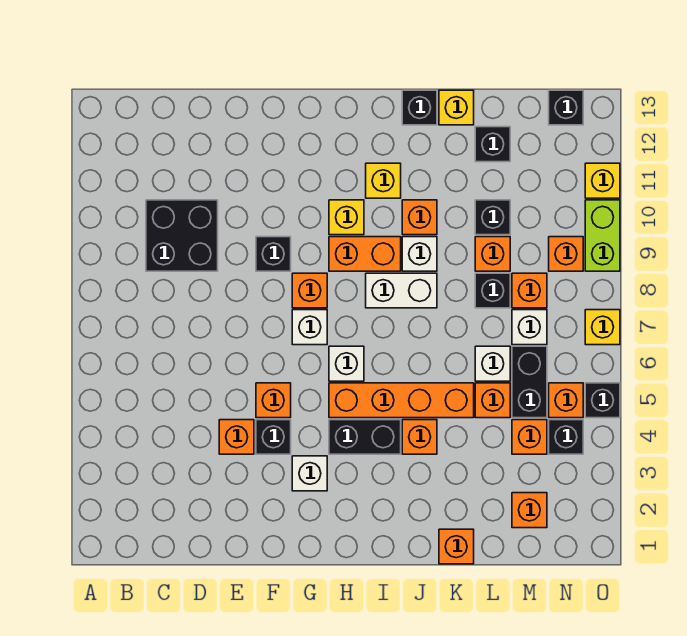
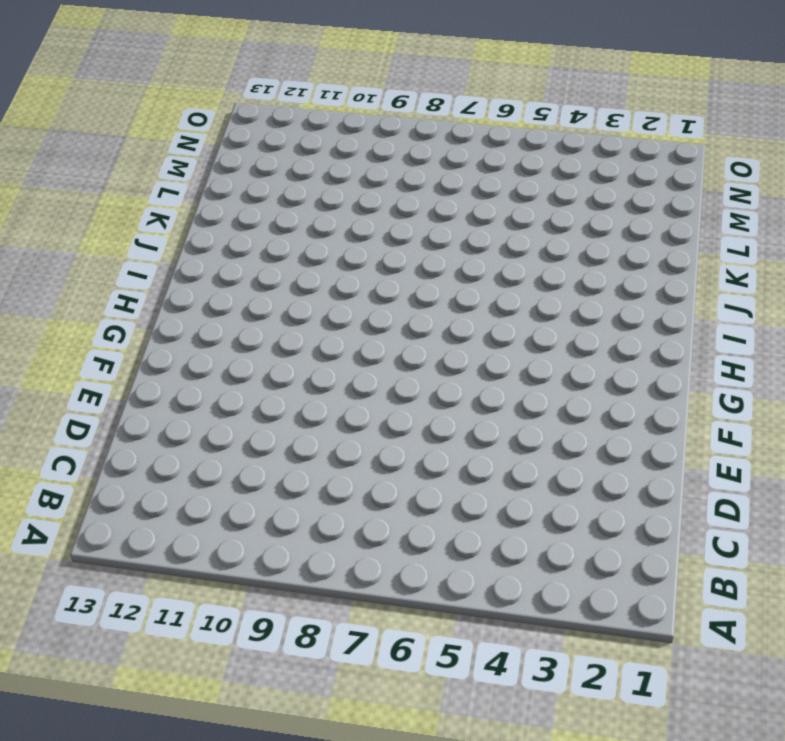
none -> black brick C9:D10 level 1
none -> orange brick E4 level 1
none -> black brick F4 level 1
none -> orange brick F5 level 1

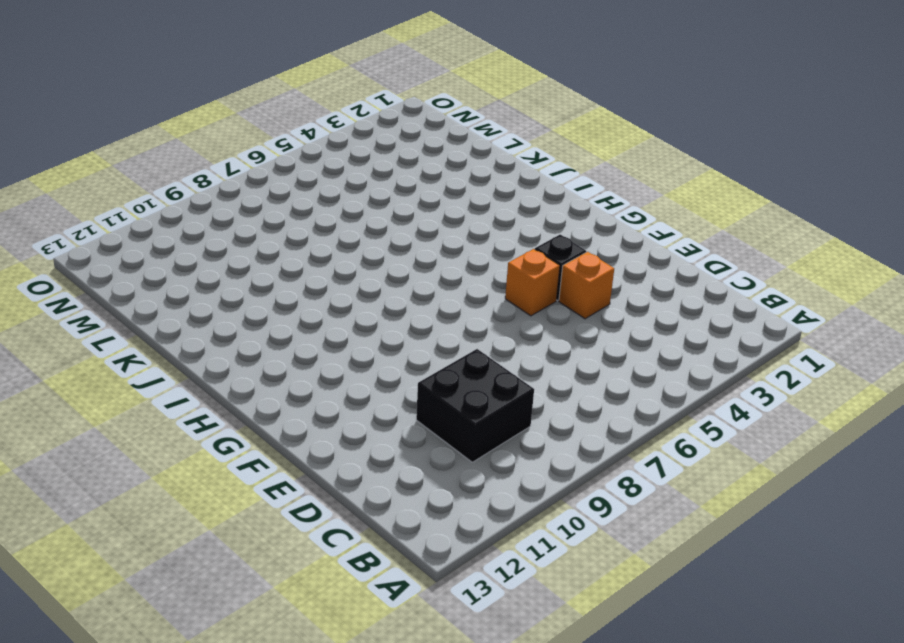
none -> black brick F9 level 1
none -> white brick G3 level 1
none -> white brick G7 level 1
none -> orange brick G8 level 1

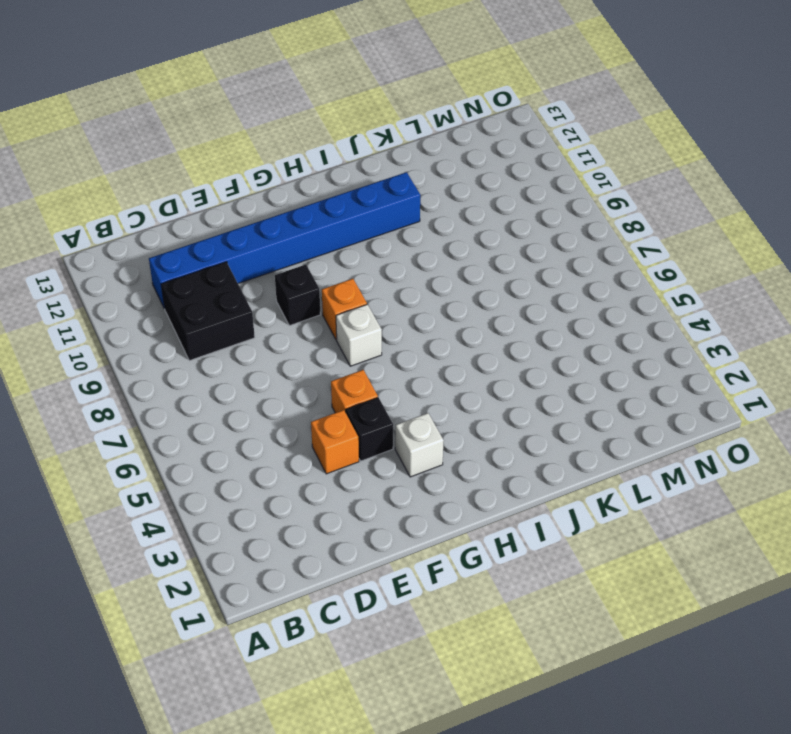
blue brick C11:J11 level 1 -> yellow brick I11 level 1
none -> black brick H4:I4 level 1
none -> orange brick H5:K5 level 1
none -> white brick H6 level 1
none -> orange brick H9:I9 level 1

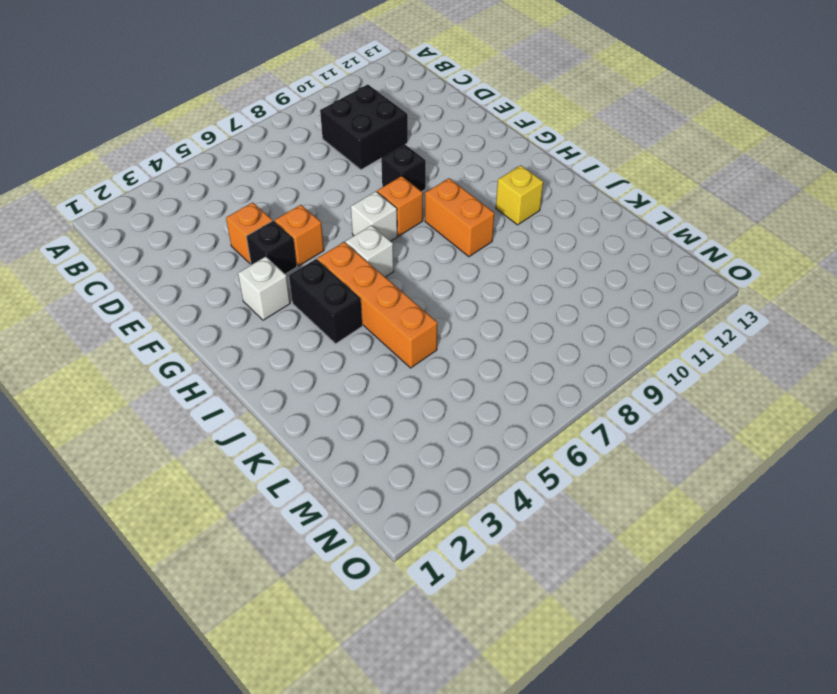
none -> yellow brick H10 level 1
none -> white brick I8:J8 level 1
none -> orange brick J4 level 1
none -> white brick J9 level 1

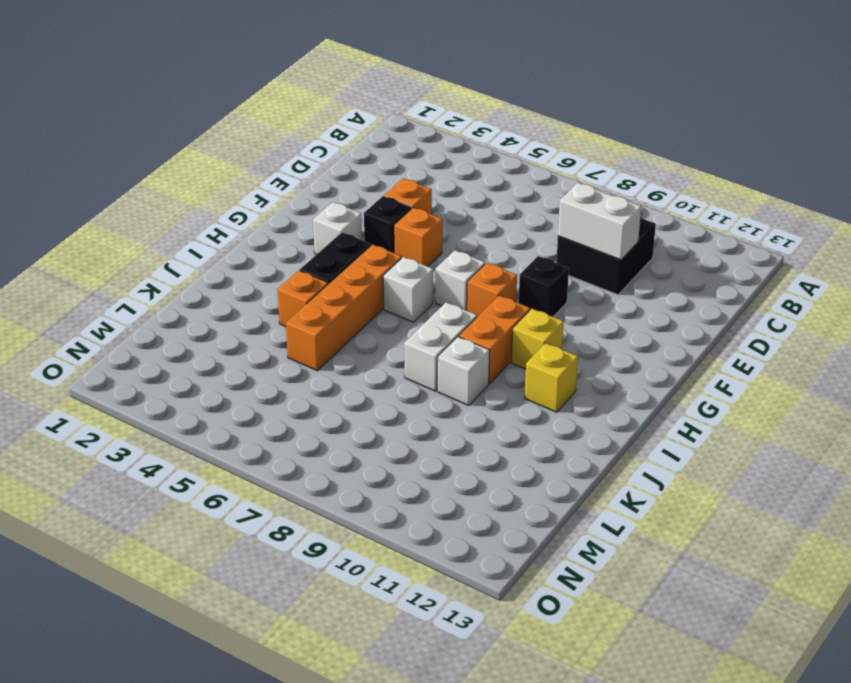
white brick D9:D10 level 2 -> none
none -> orange brick J10 level 1
none -> black brick J13 level 1
none -> orange brick K1 level 1
none -> yellow brick K13 level 1

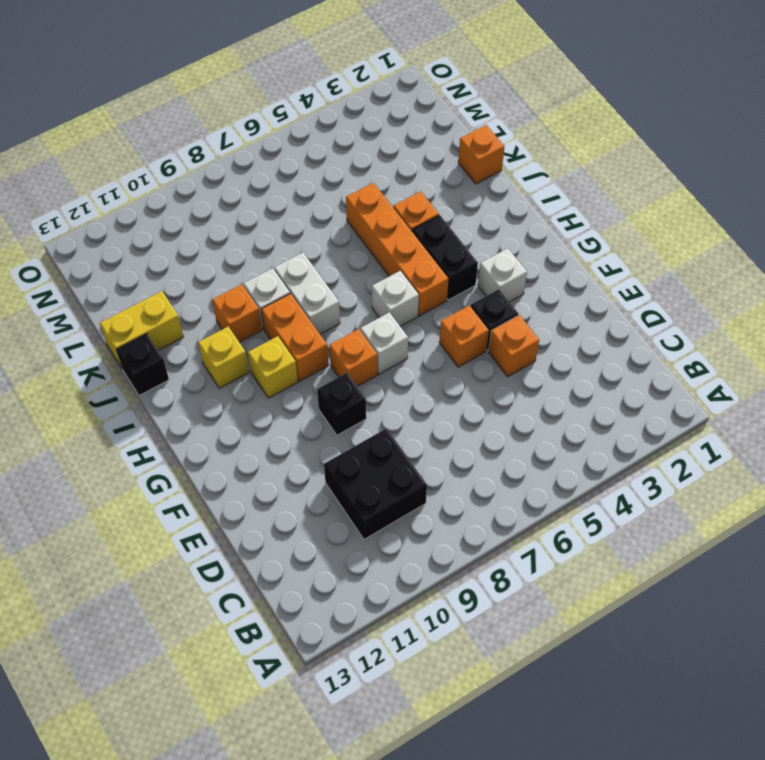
yellow brick K12:K13 level 1 -> yellow brick K13 level 1
none -> orange brick L5 level 1
none -> white brick L6 level 1
none -> black brick L8 level 1
none -> orange brick L9 level 1

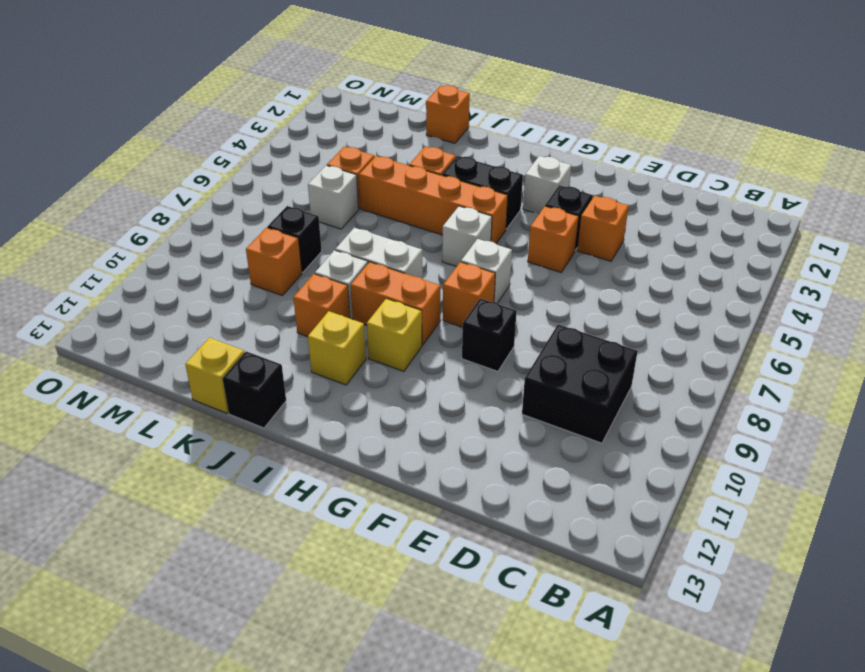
none -> black brick L10 level 1
none -> black brick L12 level 1
none -> orange brick M2 level 1
none -> orange brick M4 level 1

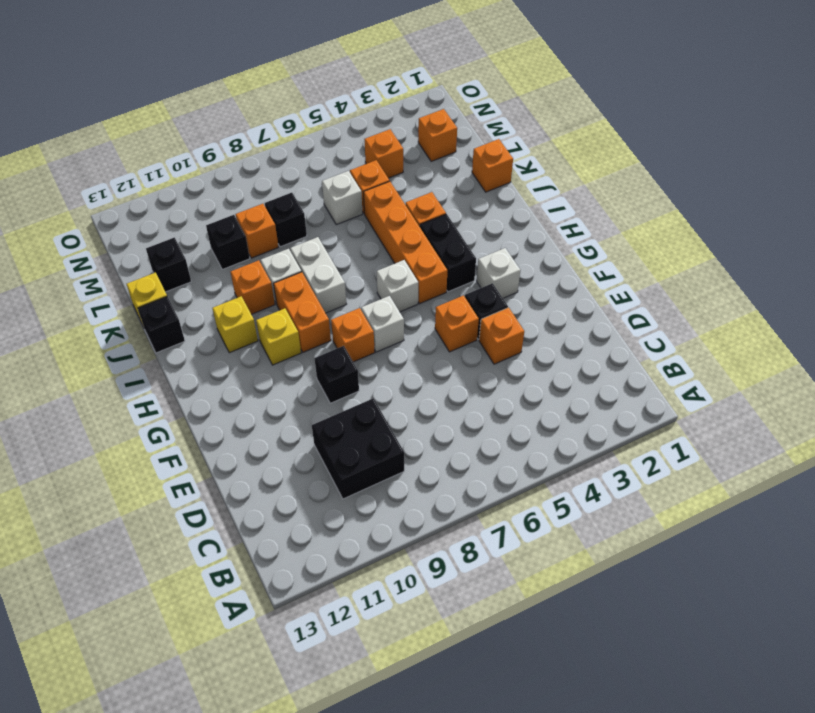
none -> black brick M5:M6 level 1
none -> white brick M7 level 1
none -> orange brick M8 level 1
none -> black brick N4 level 1

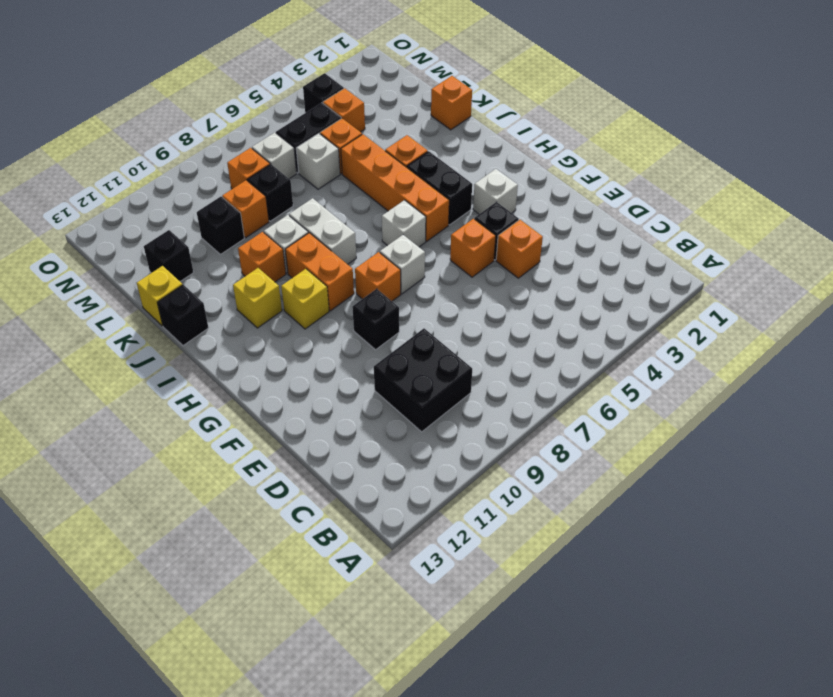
none -> orange brick M2 level 1
none -> orange brick N5 level 1
none -> orange brick N9 level 1
none -> black brick N13 level 1

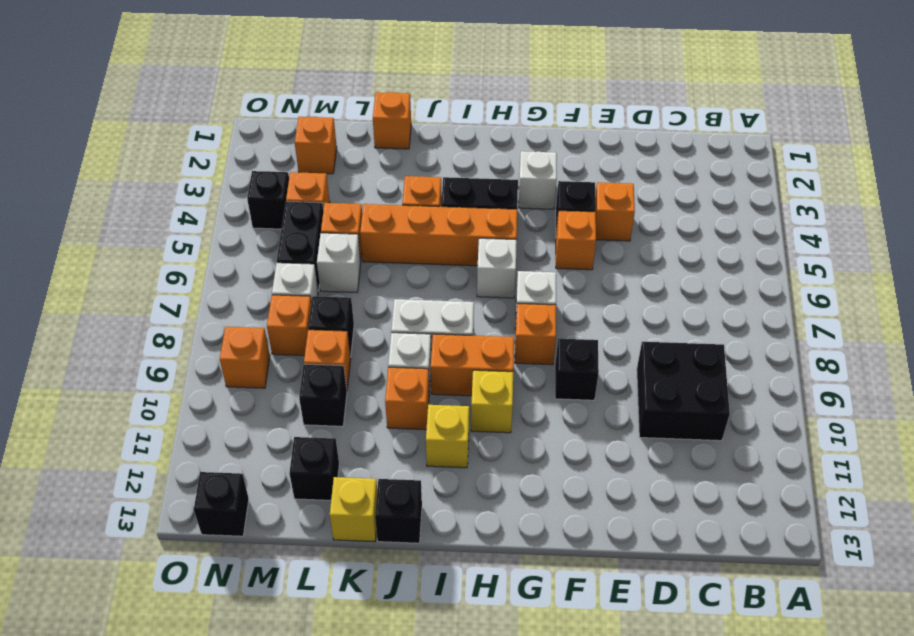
none -> orange brick N5 level 1
none -> black brick O5 level 1
none -> yellow brick O7 level 1
none -> lime brick O9:O10 level 1

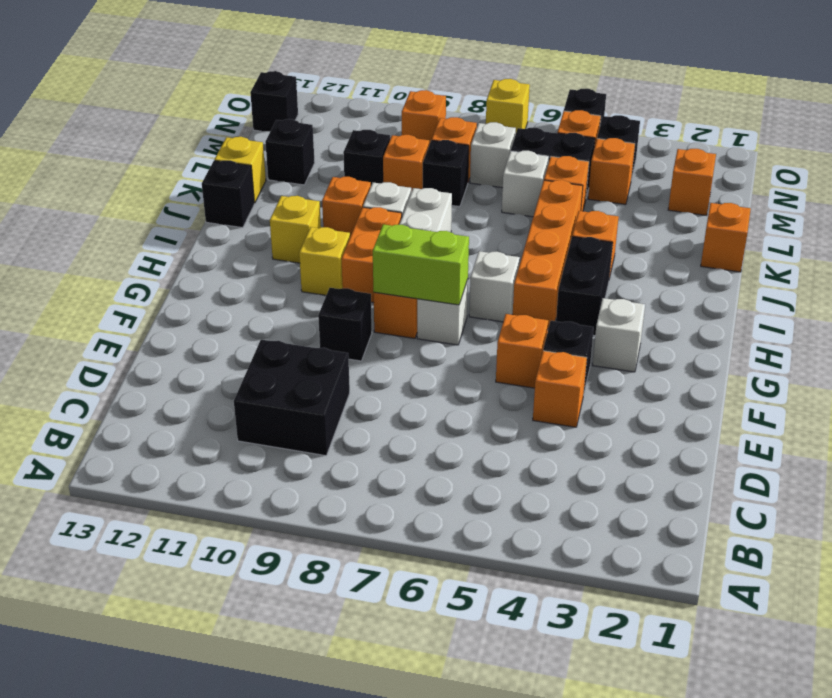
lime brick G7:G8 level 2 -> lime brick O9:O10 level 1
none -> yellow brick O11 level 1

